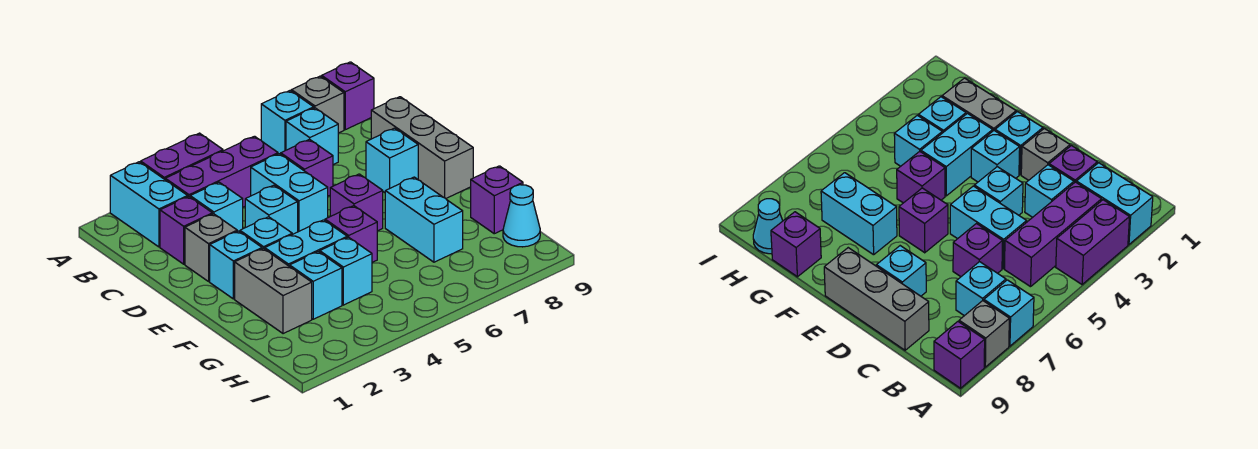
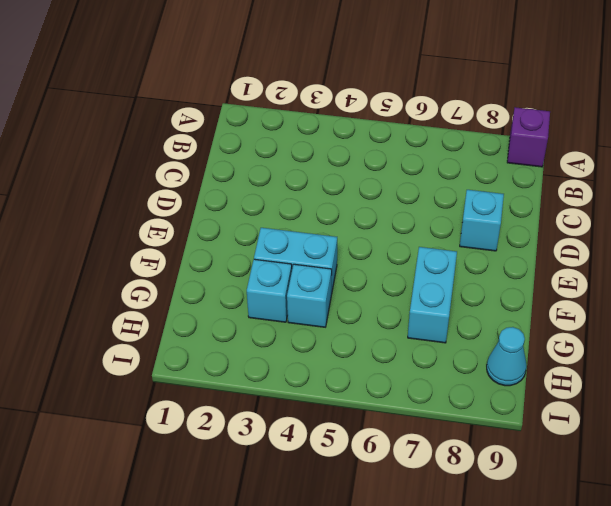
none -> cyan brick A2:B2 level 1
none -> purple brick A3:A4 level 1
none -> cyan brick A7 level 1

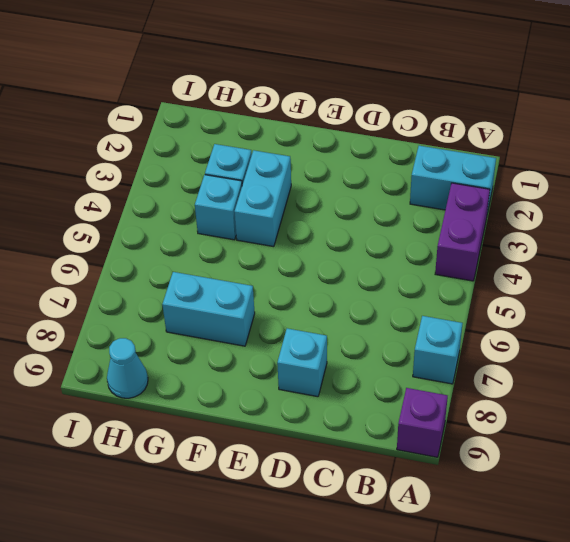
none -> grey brick A8 level 1
none -> purple brick B3:B5 level 1
none -> cyan brick B7 level 1

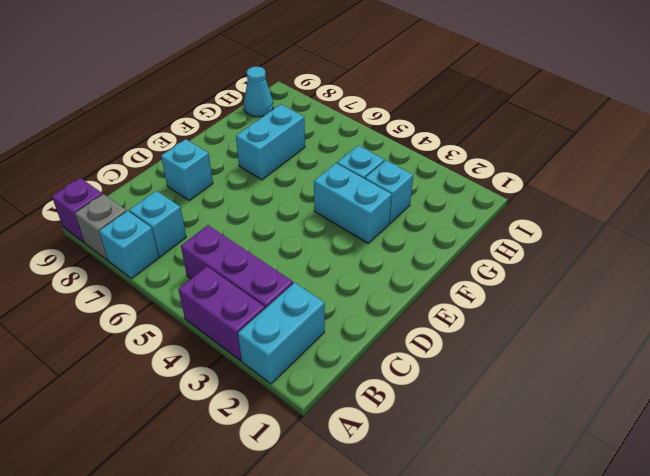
none -> purple brick C2 level 1
none -> cyan brick C3 level 1
none -> cyan brick C5:D5 level 1

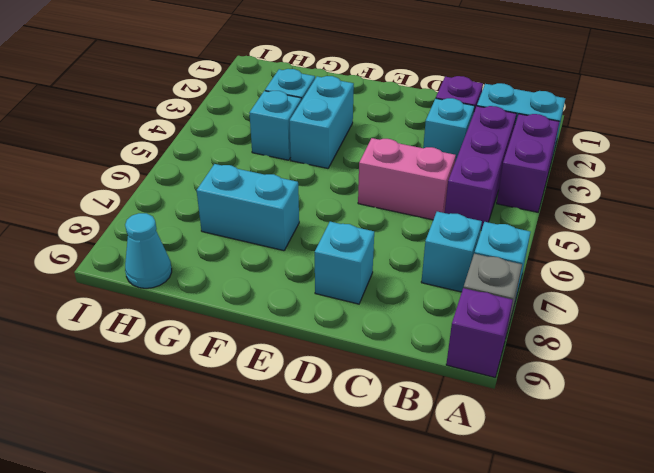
pink brick C5:D5 level 1 -> cyan brick C5:D5 level 1
none -> purple brick C6 level 1
none -> grey brick C9:E9 level 1
none -> grey brick D2 level 1

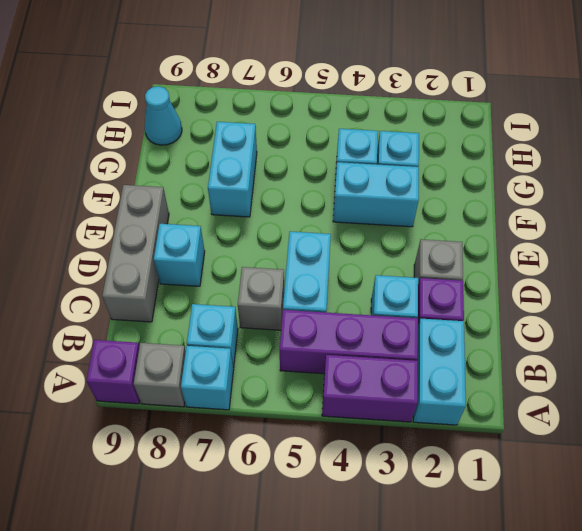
grey brick C6 level 1 -> purple brick C6 level 1
none -> cyan brick D4 level 1
none -> cyan brick E2 level 1
none -> cyan brick E3 level 1

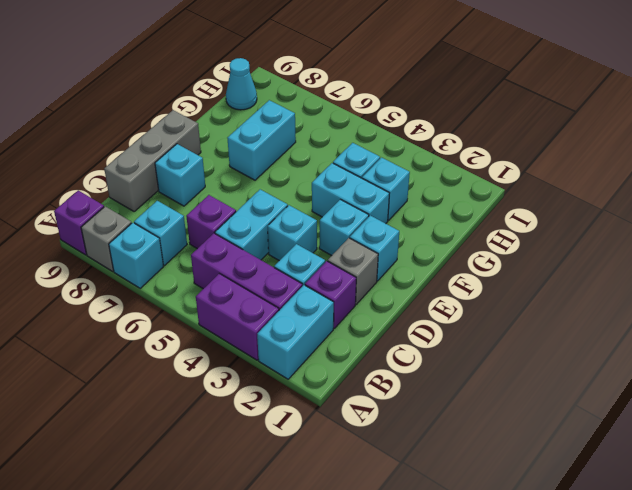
none -> purple brick E6 level 1
none -> grey brick F2:G2 level 1
none -> purple brick F5 level 1

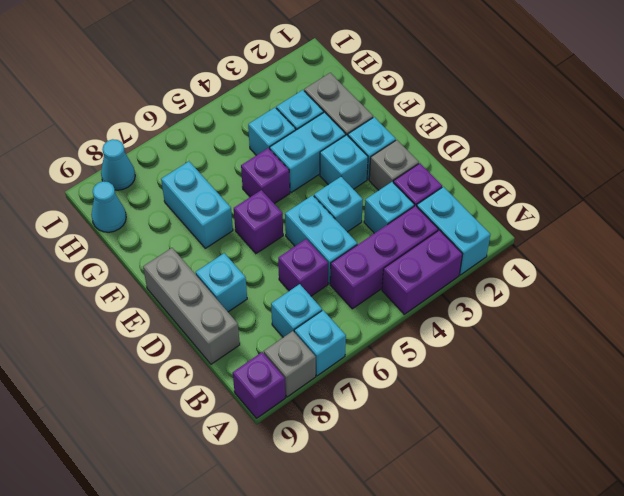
cyan cone I8 level 1 -> none
none -> purple brick G9 level 1

